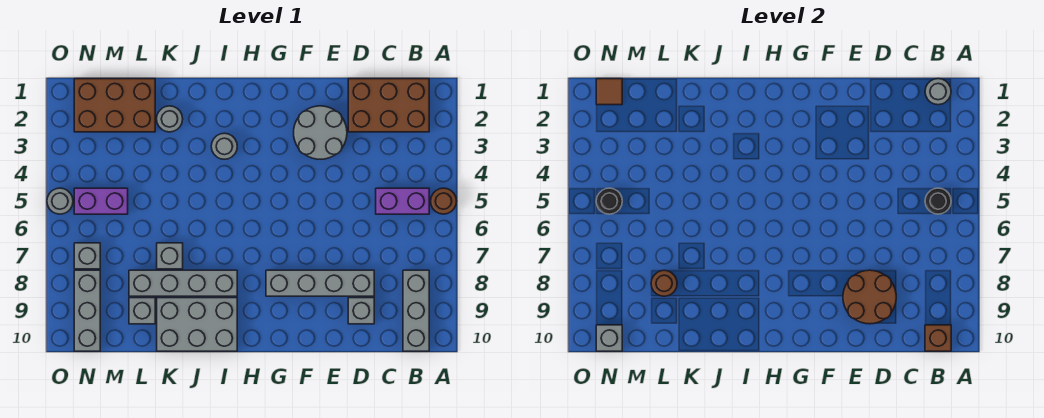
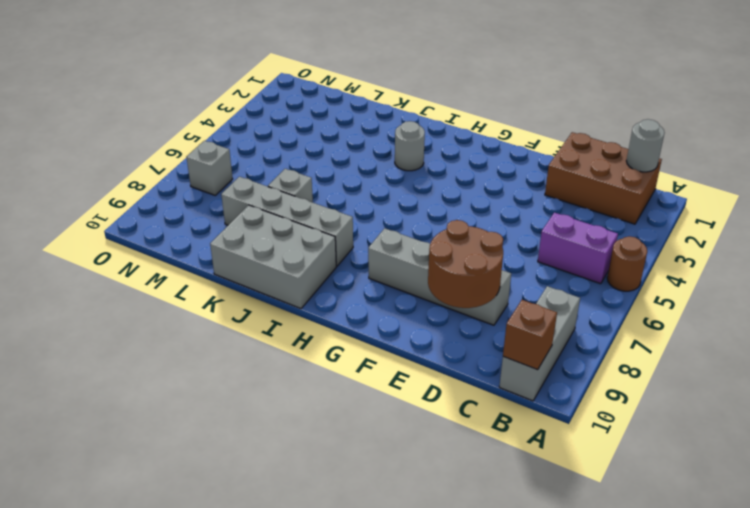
none -> grey brick D9 level 1
none -> grey round brick E2:F3 level 1
none -> grey round brick K2 level 1

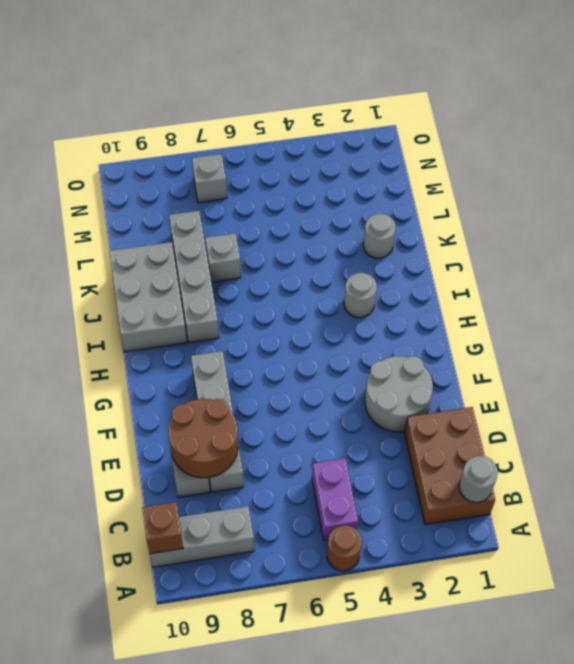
none -> brown brick L1:N2 level 1
none -> grey brick L9 level 1
none -> purple brick M5:N5 level 1

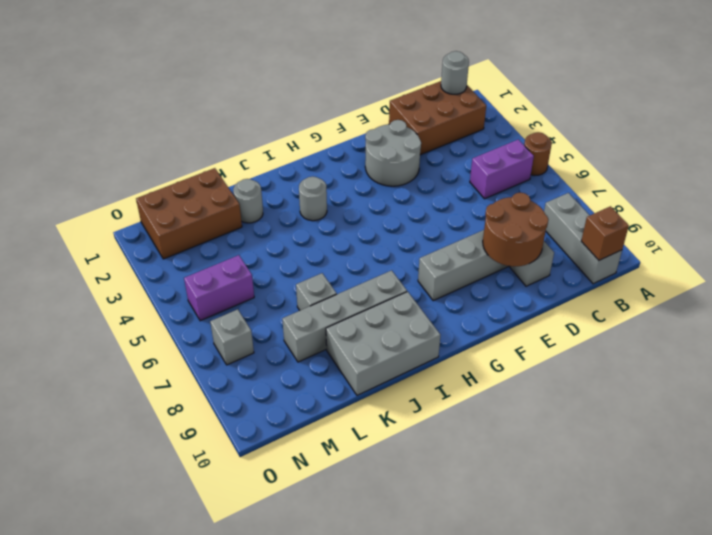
none -> grey brick L9 level 1
none -> grey brick N8:N10 level 1
none -> grey round brick O5 level 1

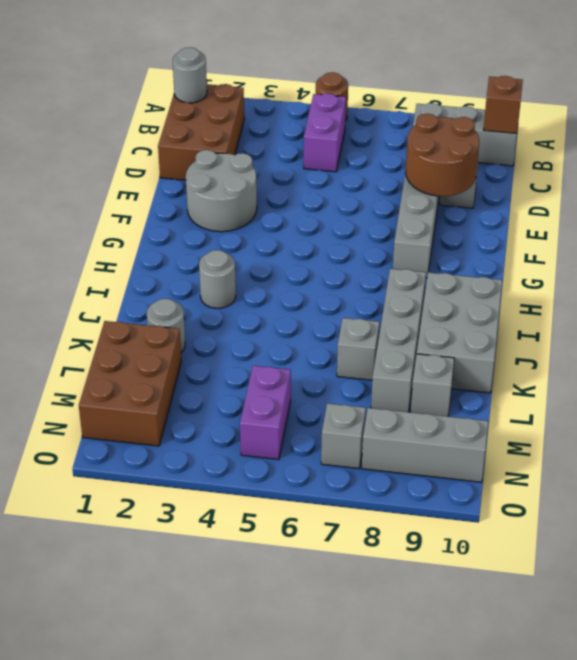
none -> grey round brick O5 level 1
none -> black round brick B5 level 2
none -> brown round brick L8 level 2

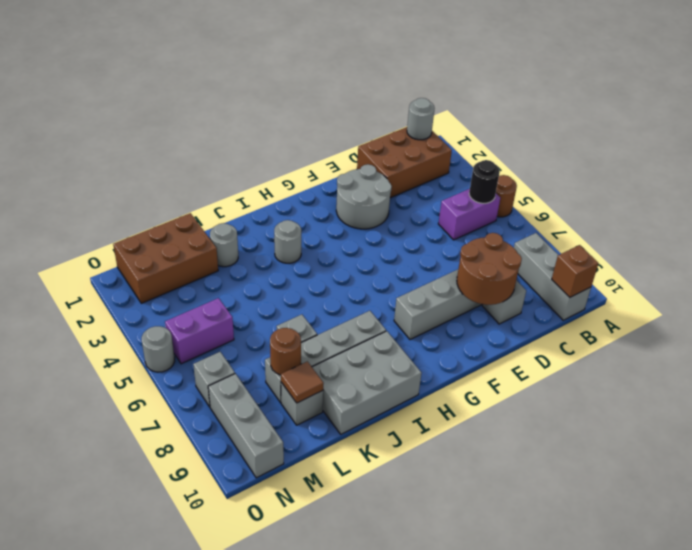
brown tile L9 level 2 -> brown tile N1 level 2
none -> black round brick N5 level 2
none -> grey brick N10 level 2

